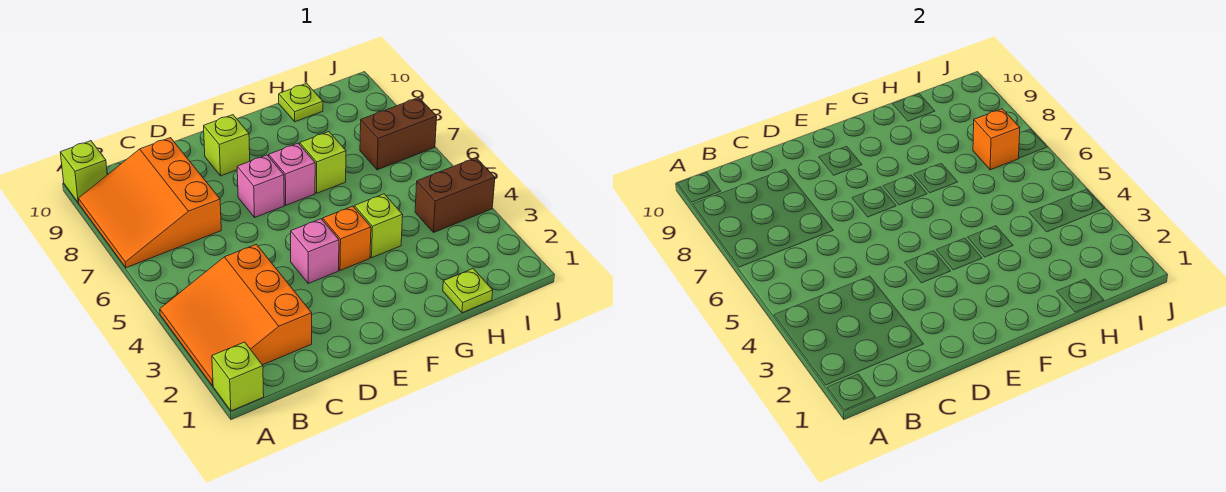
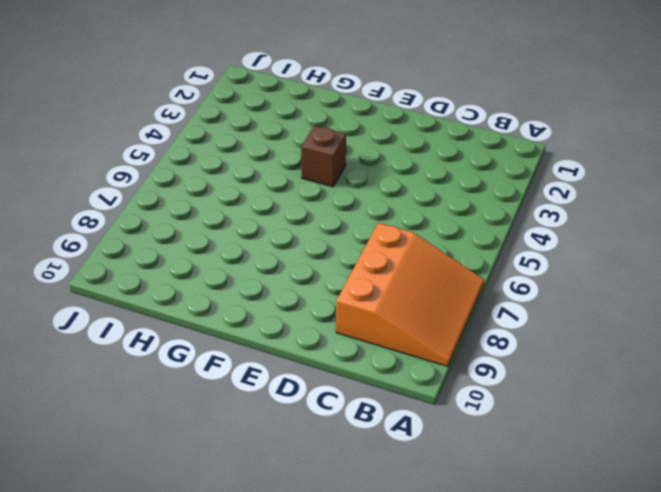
brown brick F4 level 1 -> orange brick F4 level 1
none -> lime brick A1 level 1
none -> orange slope A2:C4 level 1 top C
none -> lime brick A10 level 1

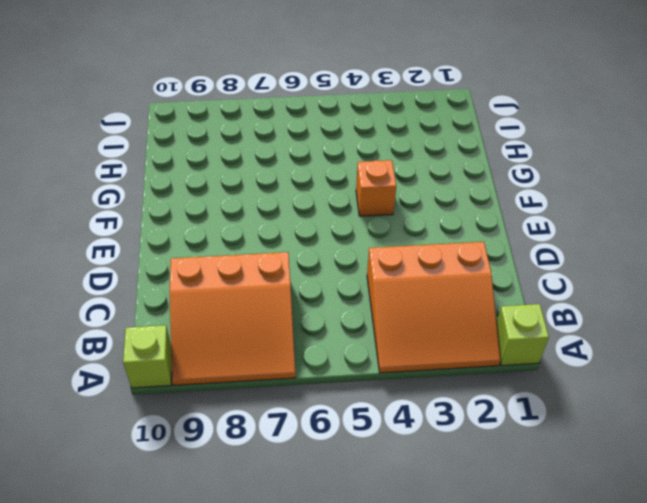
none -> pink brick E4 level 1
none -> pink brick E7 level 1
none -> lime brick E9 level 1

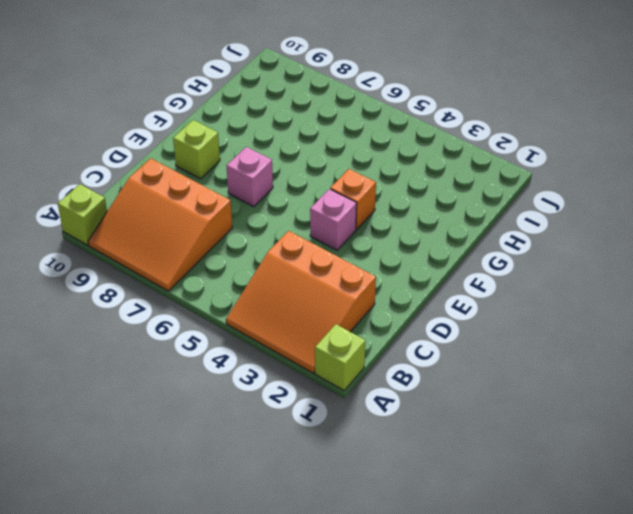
none -> pink brick F7 level 1
none -> lime brick G4 level 1
none -> lime brick G7 level 1

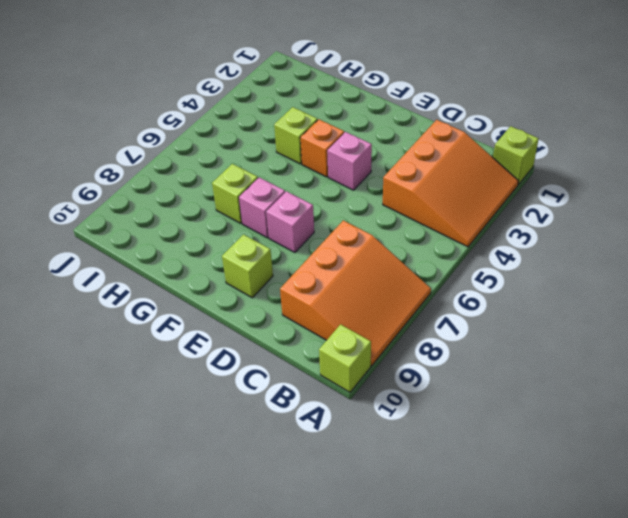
none -> lime plate H1 level 1
none -> lime plate H10 level 1
none -> brown brick I4:J4 level 1

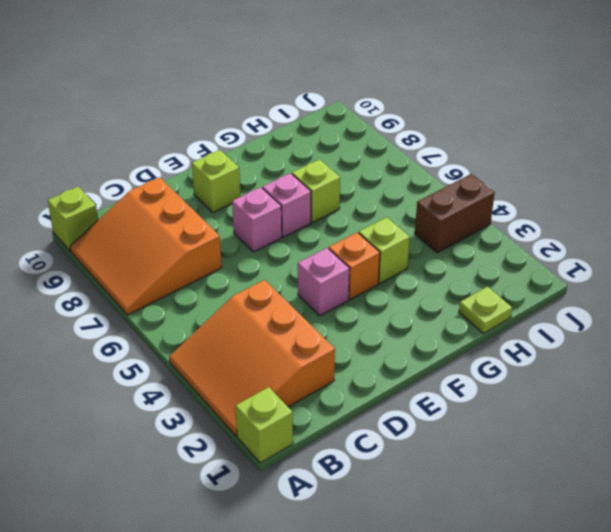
none -> lime plate H10 level 1
none -> brown brick I7:J7 level 1
none -> orange brick I7 level 2

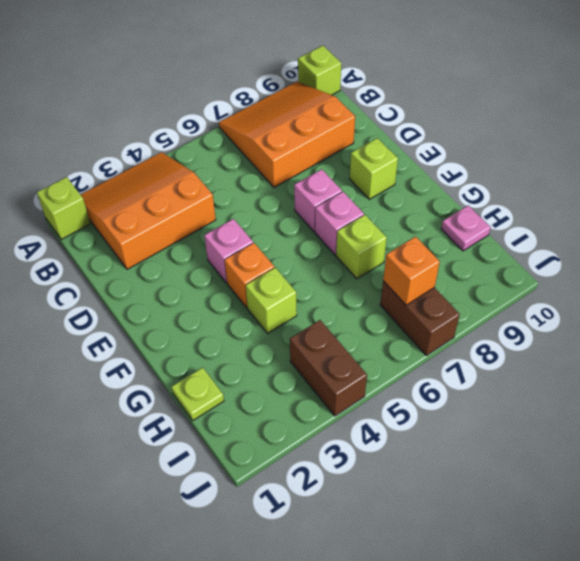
pink plate H10 level 1 -> lime plate H10 level 1

